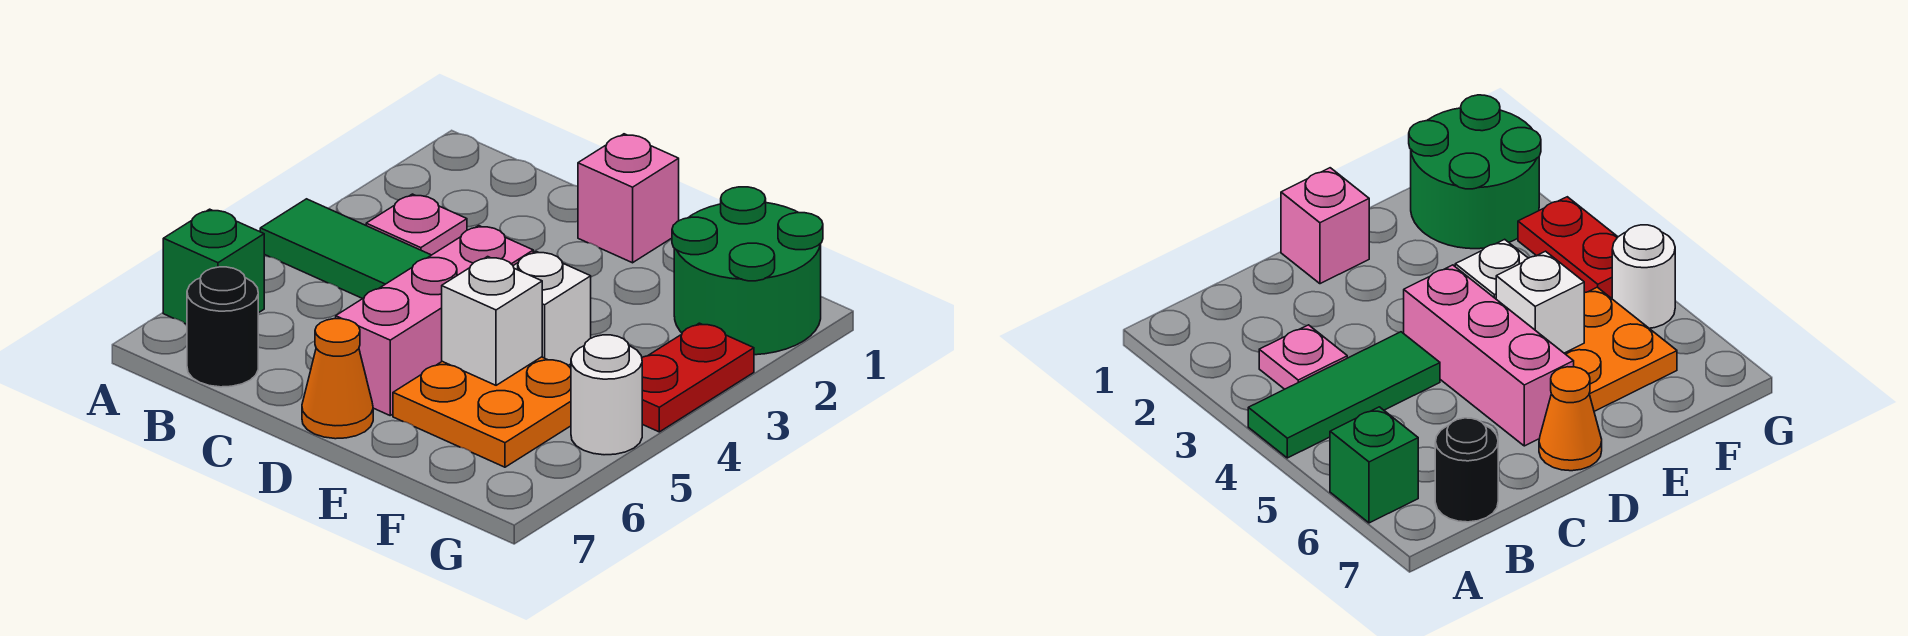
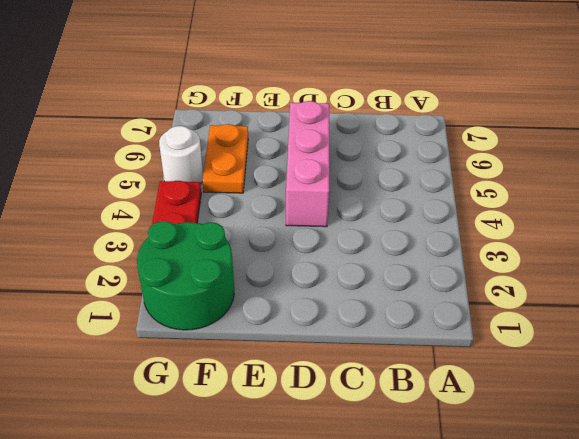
orange plate F5:F6 level 1 -> orange plate E5:F6 level 1
none -> green tile A4:C4 level 1
none -> green brick A6 level 1
none -> pink plate B3 level 1

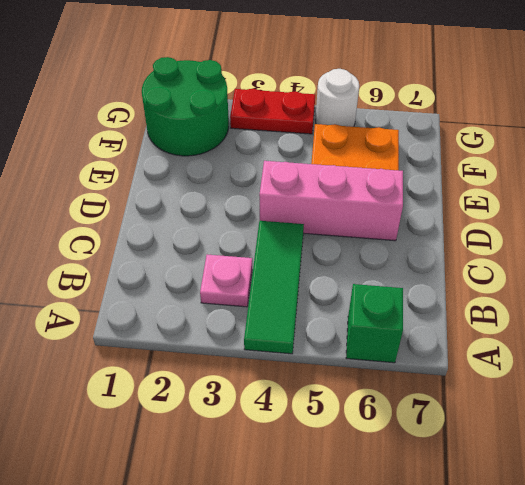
none -> black round brick B7 level 1
none -> pink brick D1 level 1
none -> orange cone D7 level 1

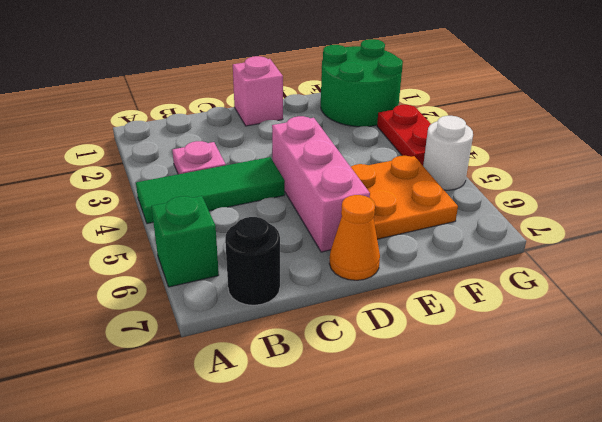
none -> white brick E4 level 1
none -> white brick E5 level 2

